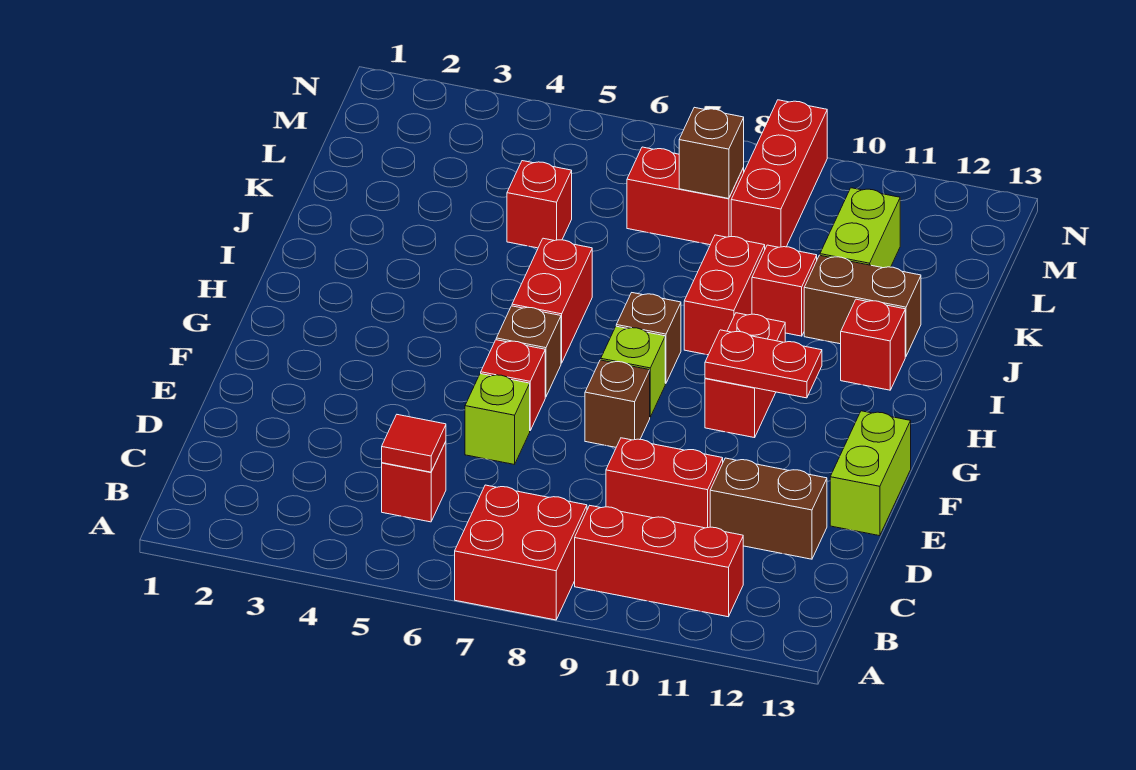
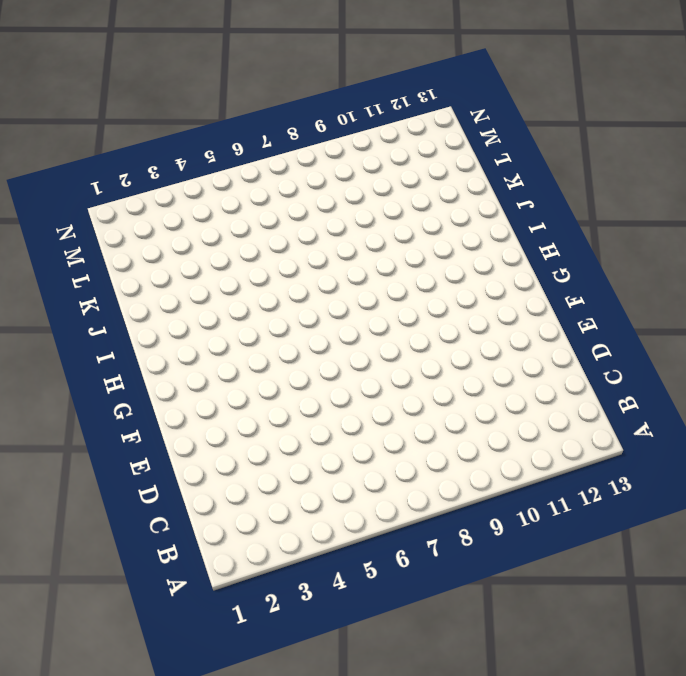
none -> red brick A7:B8 level 1
none -> red brick B9:B11 level 1
none -> red brick C5 level 1

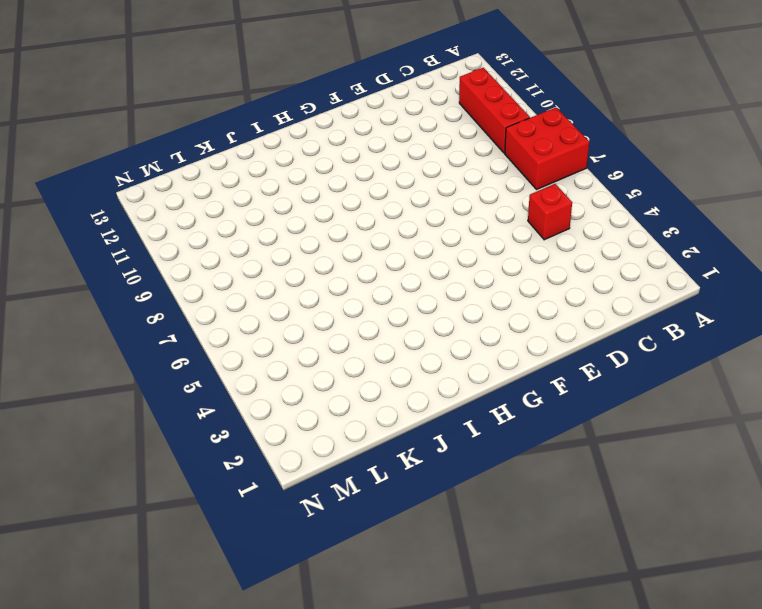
none -> red brick D9:D10 level 1
none -> brown brick D11:D12 level 1
none -> lime brick E6 level 1

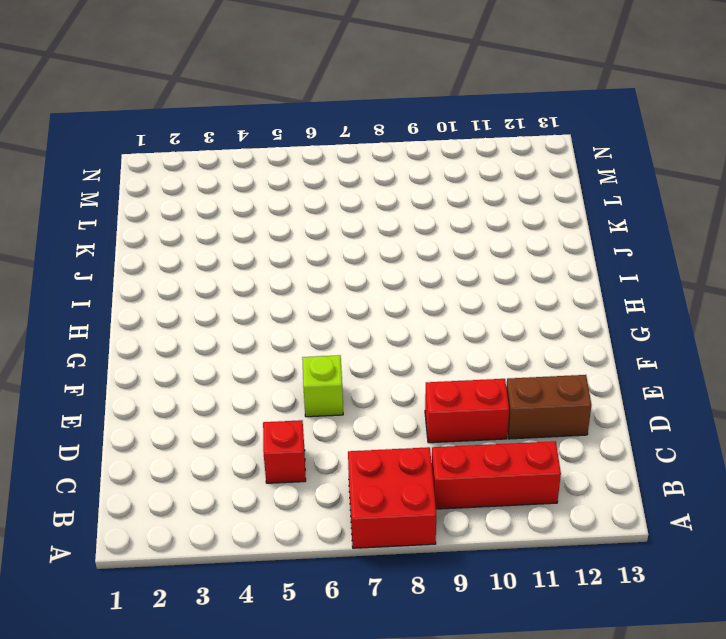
none -> lime brick E13:F13 level 1
none -> red brick F6 level 1
none -> brown brick F8 level 1

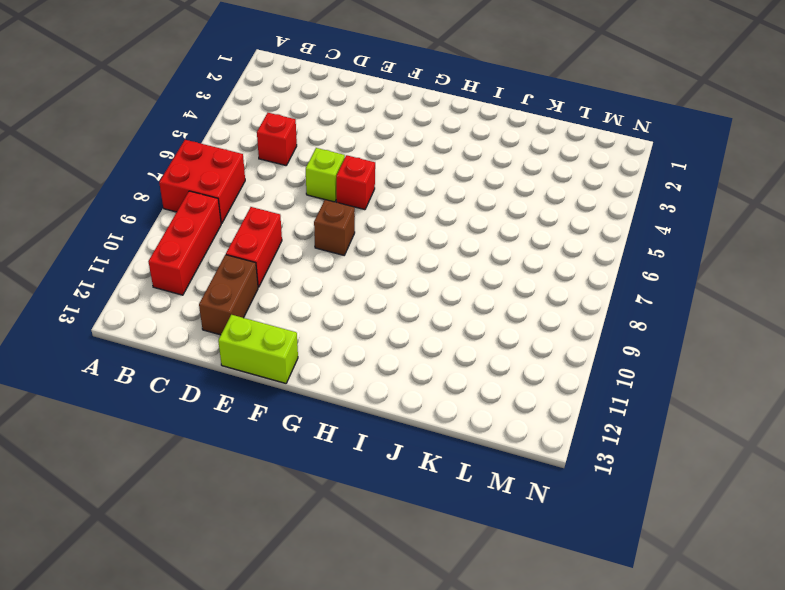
none -> brown brick G6 level 1
none -> lime brick G8 level 1
none -> red brick G10:H10 level 1

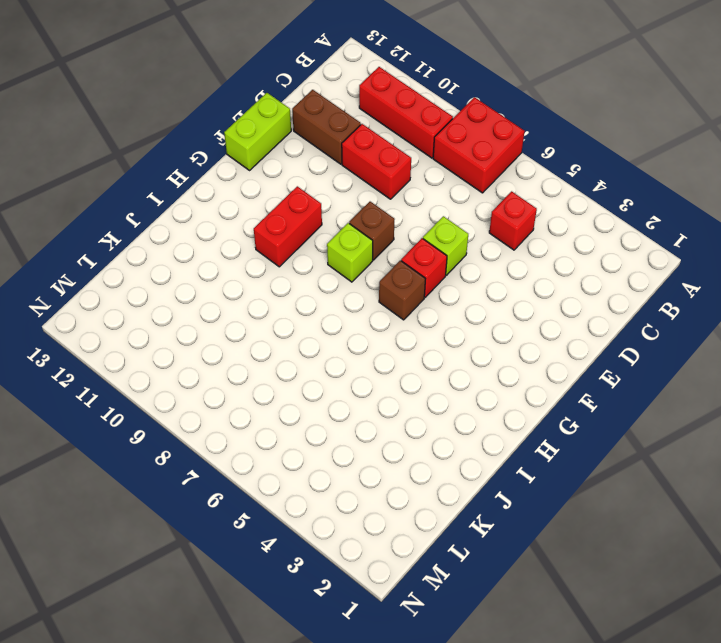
none -> red brick H6:I6 level 1
none -> brown brick H8 level 1
none -> red brick I9:J9 level 1

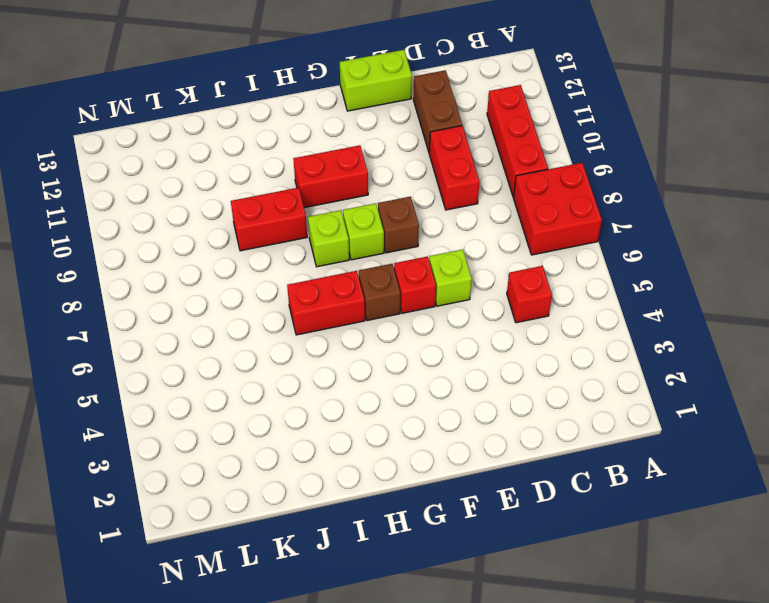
lime brick H8 level 1 -> brown brick H8 level 1
none -> red brick I12 level 1
none -> red brick J10 level 1
none -> brown brick J11:J12 level 1

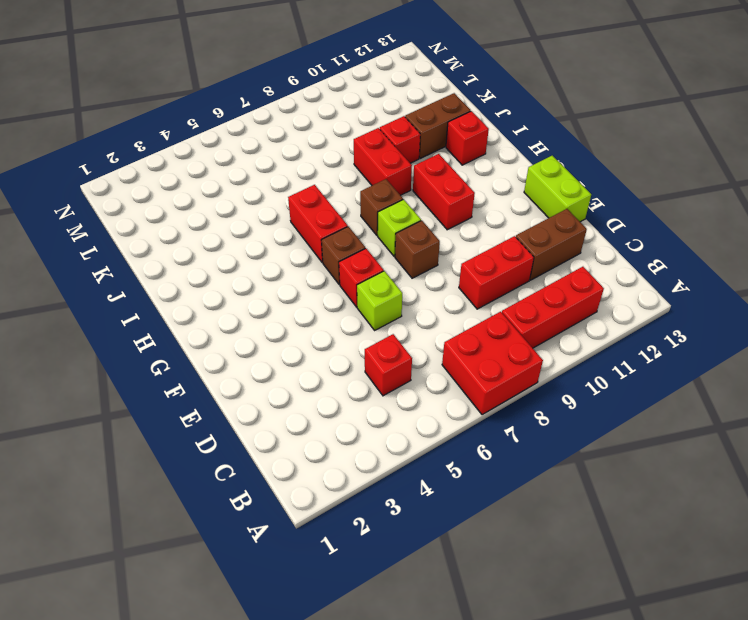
none -> red brick K5 level 1
none -> lime brick K11:L11 level 1
none -> red brick L7:L8 level 1

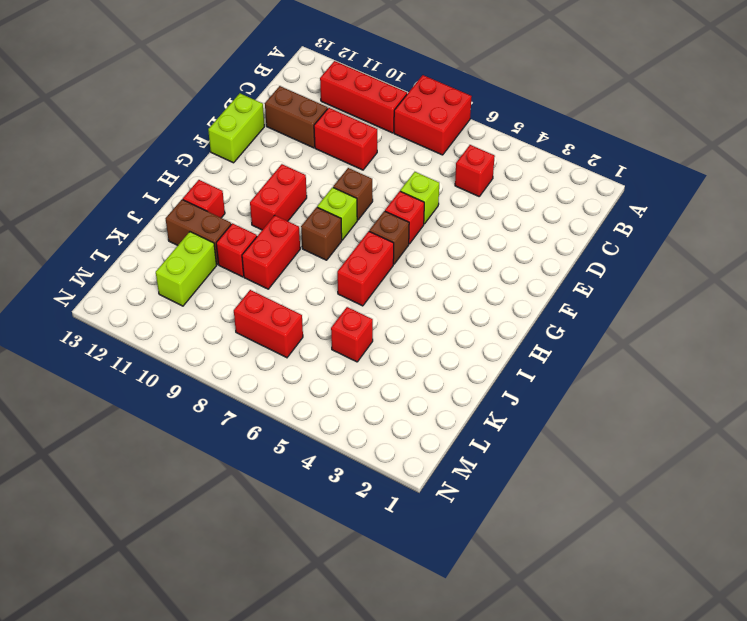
none -> red brick L9:N9 level 1
none -> red tile C5 level 2
none -> red plate G10:G11 level 2

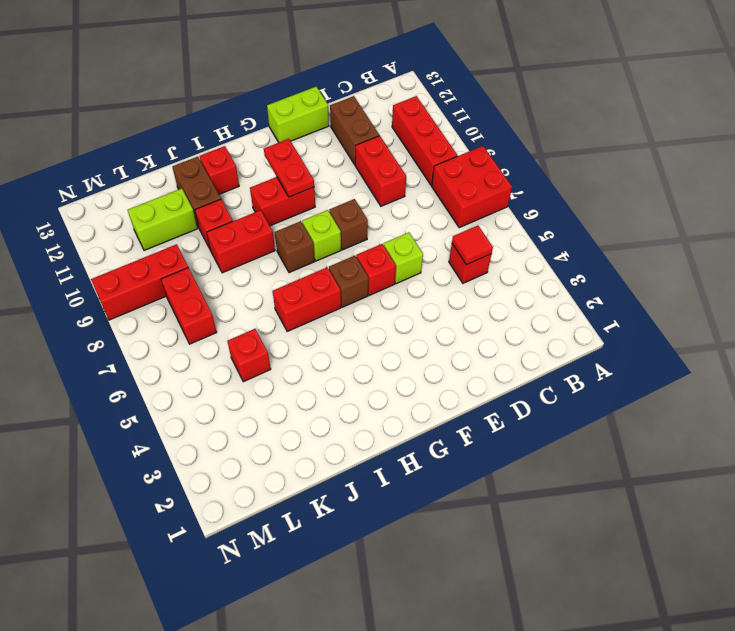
none -> brown brick L8 level 2

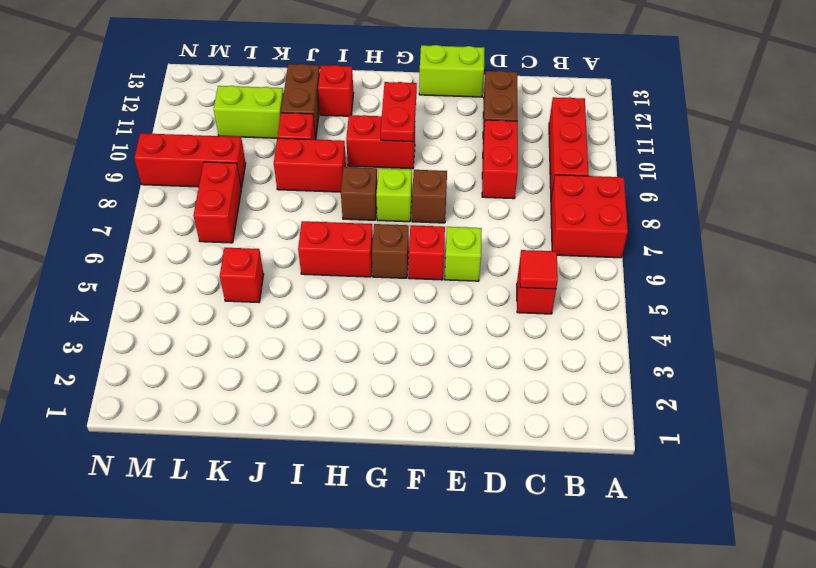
none -> brown brick L8 level 2

